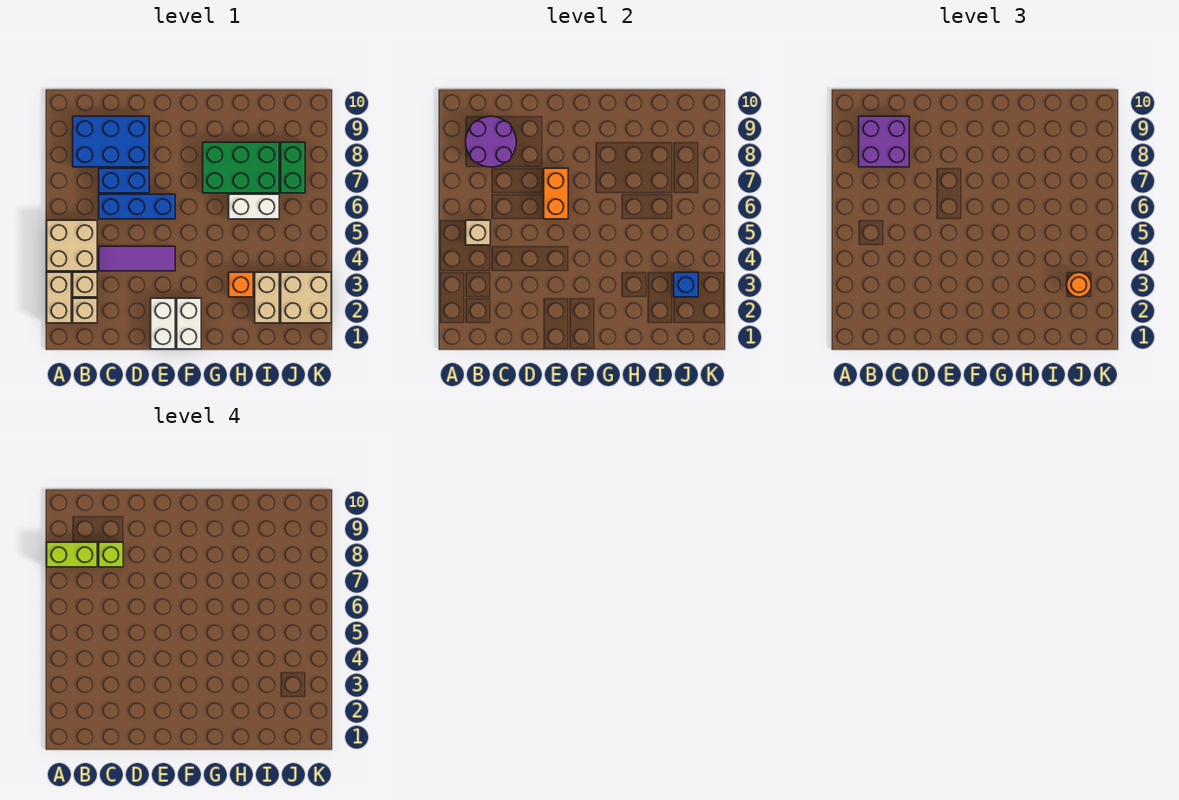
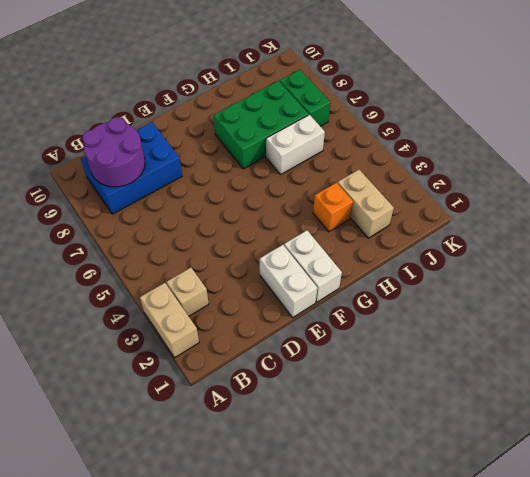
none -> tan brick A4:B5 level 1
none -> tan brick B2 level 1
none -> purple tile C4:E4 level 1

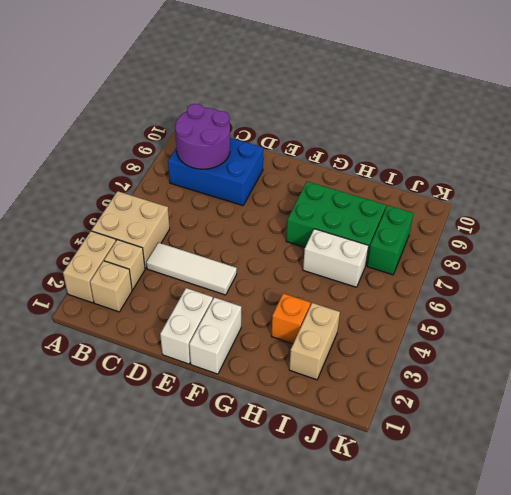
white tile C4:E4 level 1 -> purple tile C4:E4 level 1
none -> blue brick C6:E6 level 1
none -> blue brick C7:D7 level 1
none -> tan brick J2:K3 level 1

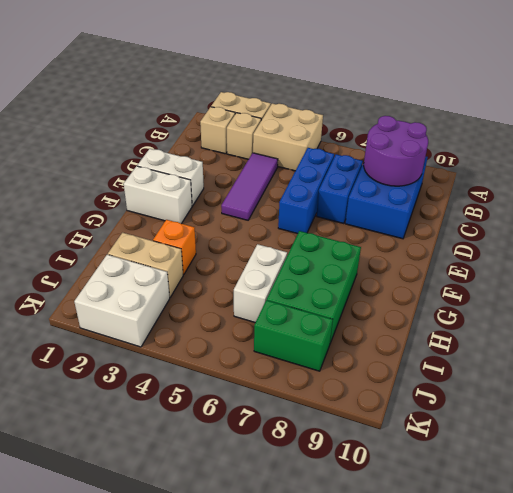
white brick J2:K3 level 1 -> tan brick J2:K3 level 1
none -> tan brick B5 level 2
none -> orange brick E6:E7 level 2
none -> blue brick J3 level 2

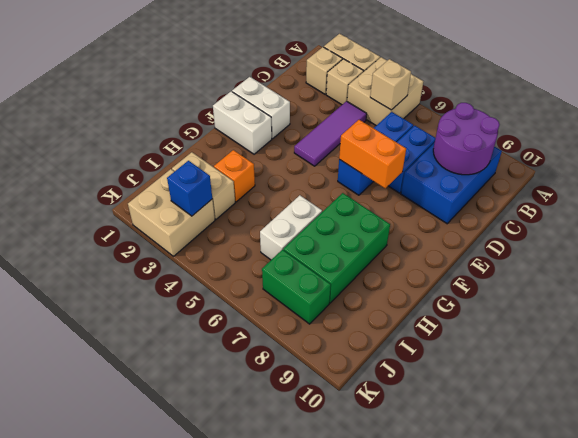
none -> purple brick B8:C9 level 3
none -> orange round brick J3 level 3
none -> lime brick A8:B8 level 4

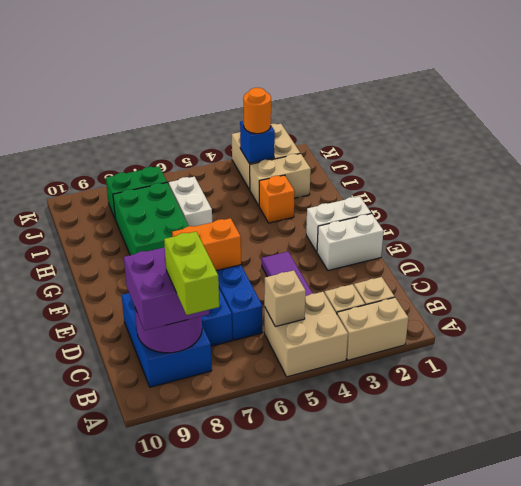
none -> lime brick C8 level 4

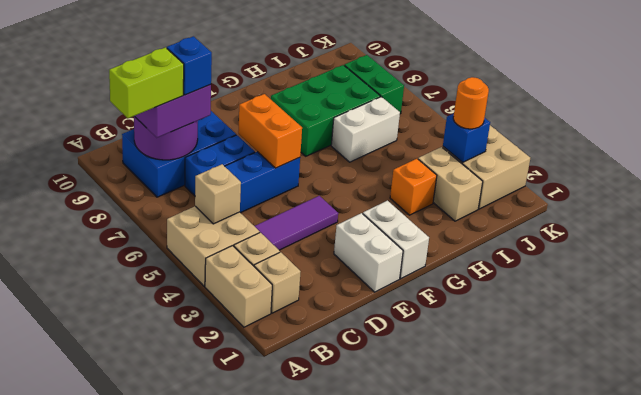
blue brick C8 level 4 -> lime brick C8 level 4

